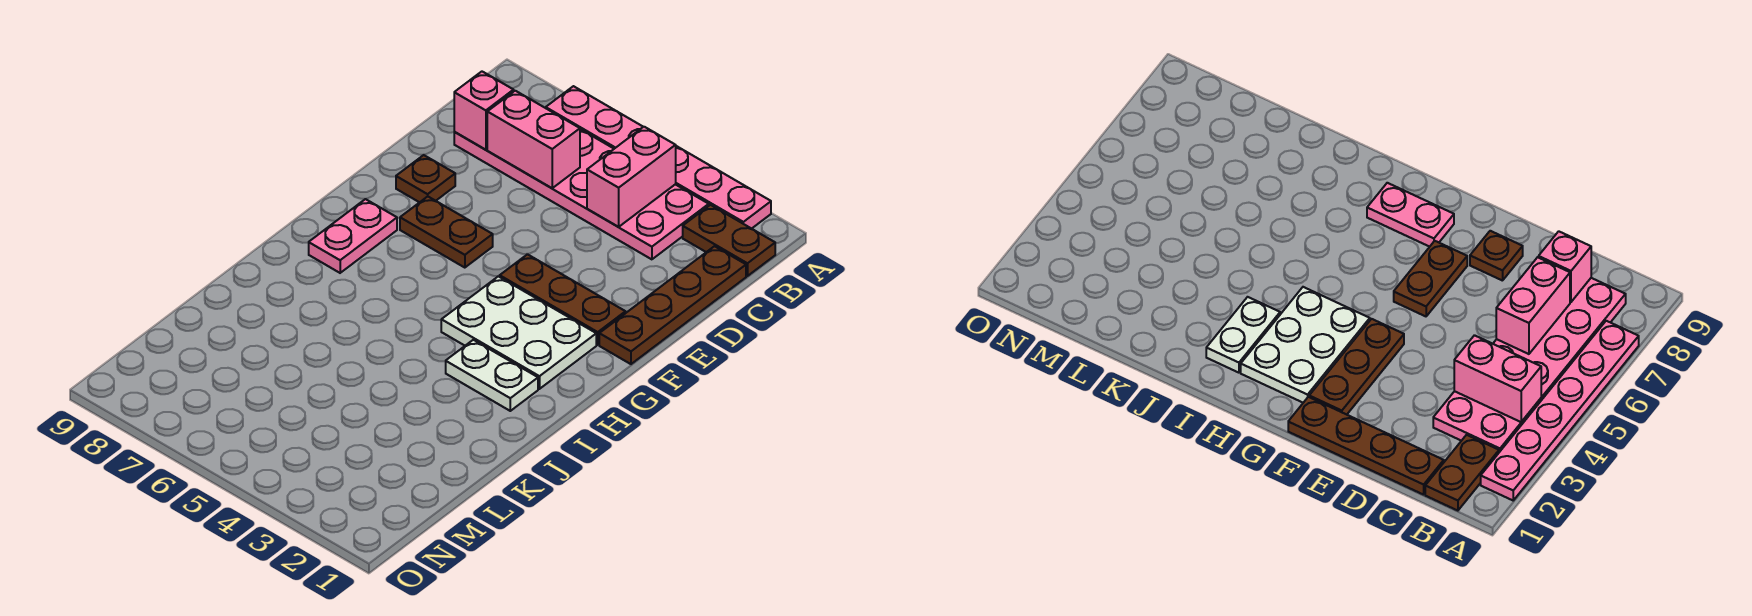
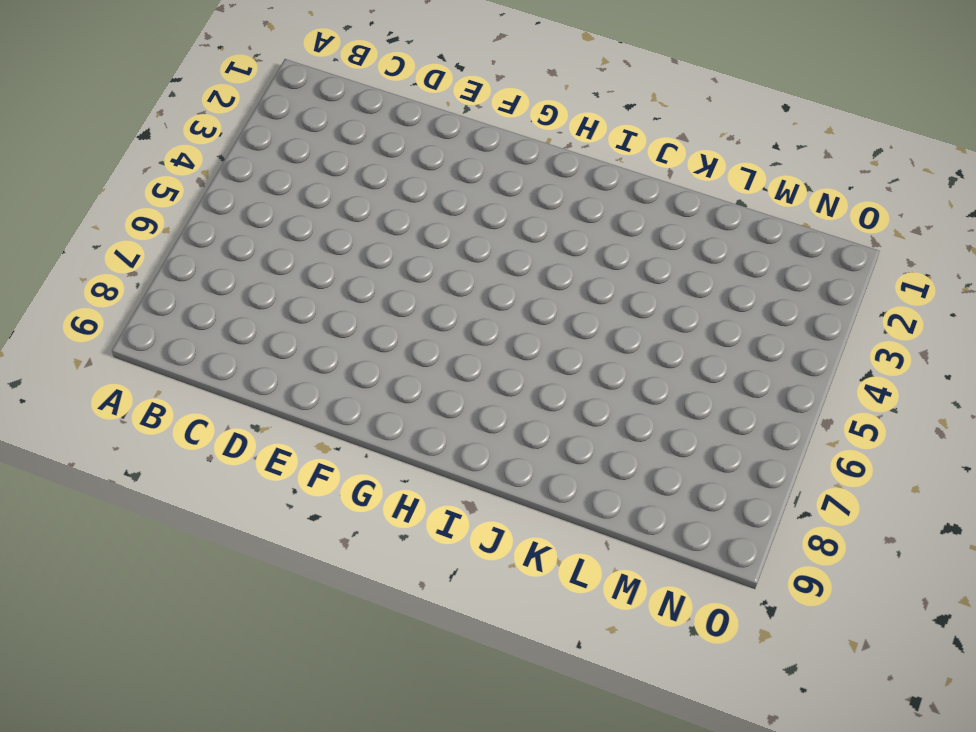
none -> pink plate A2:A7 level 1
none -> brown plate B1:B2 level 1
none -> pink plate B3:C8 level 1

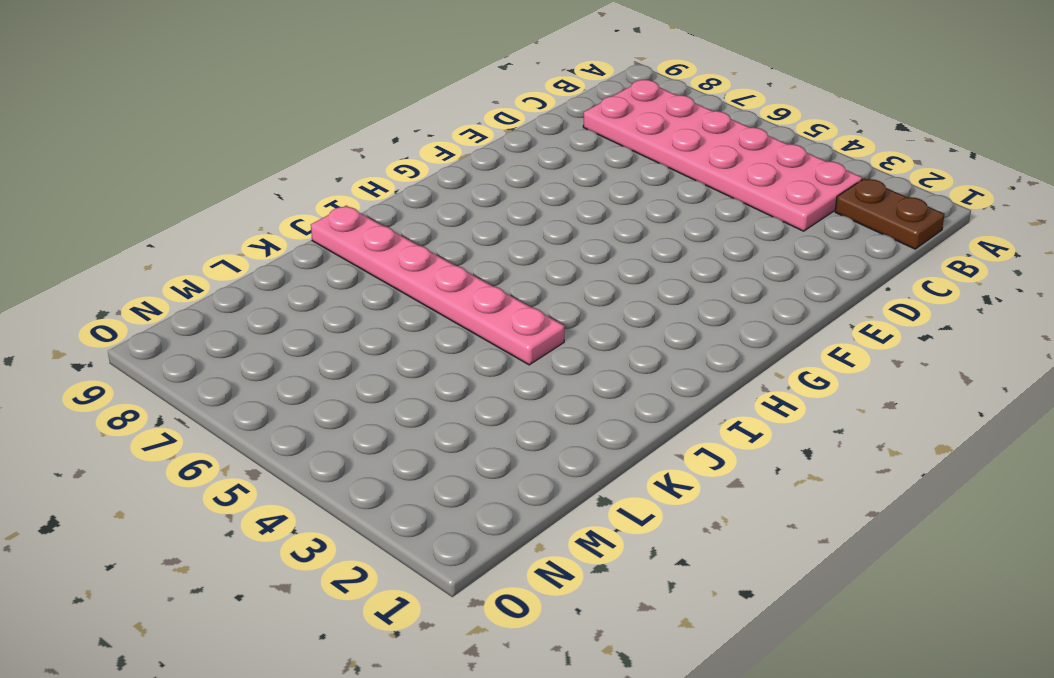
pink plate J4:J9 level 1 -> pink plate A2:A7 level 1
none -> brown plate C1:F1 level 1
none -> brown plate E8 level 1
none -> brown plate F2:F4 level 1

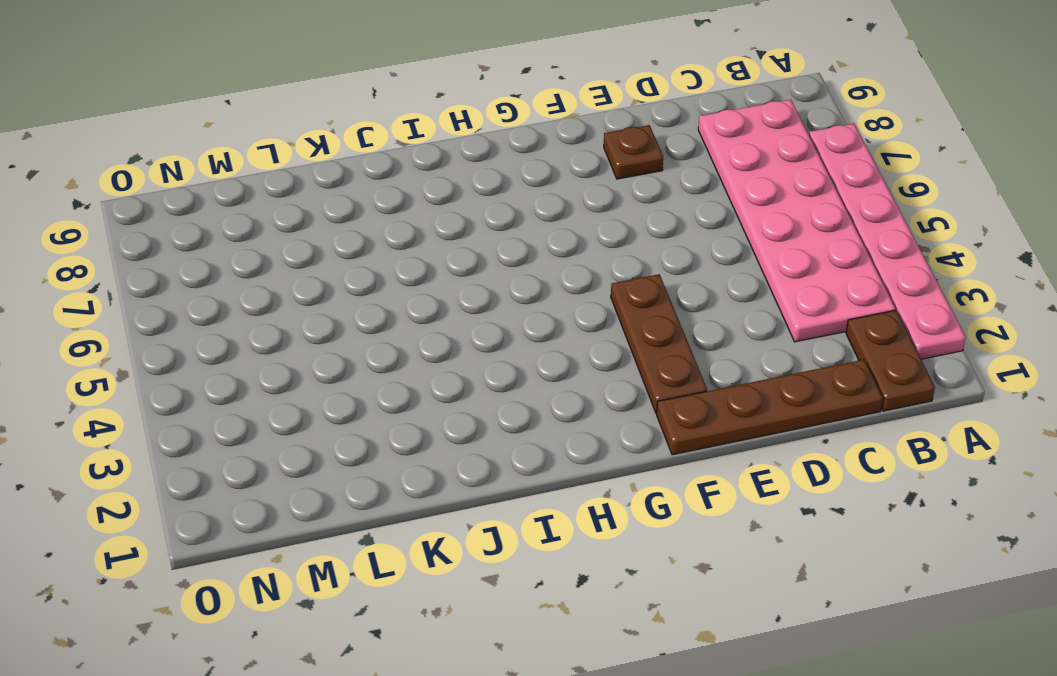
none -> brown plate F6:F7 level 1
none -> white plate G2:H4 level 1
none -> pink plate G8:H8 level 1

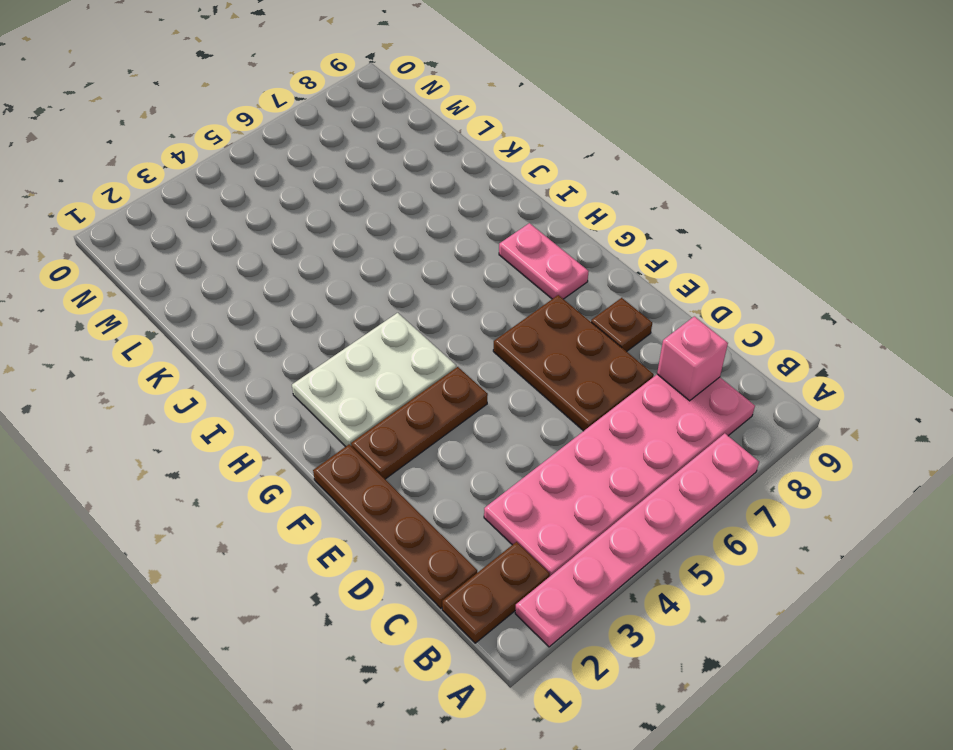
brown plate D6:F7 level 1 -> brown plate F6:F7 level 1
none -> white plate I2:I3 level 1
none -> pink brick B4:C4 level 2
none -> pink brick C6:C7 level 2

